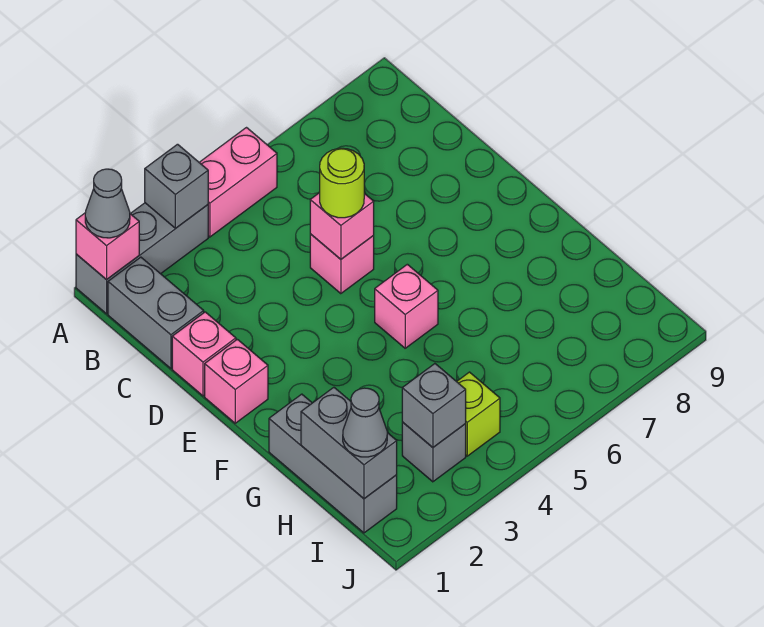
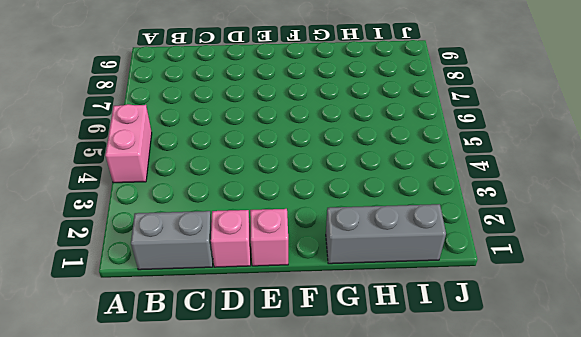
none -> grey brick A1:A3 level 1
none -> pink brick D5 level 1
none -> pink brick F5 level 1

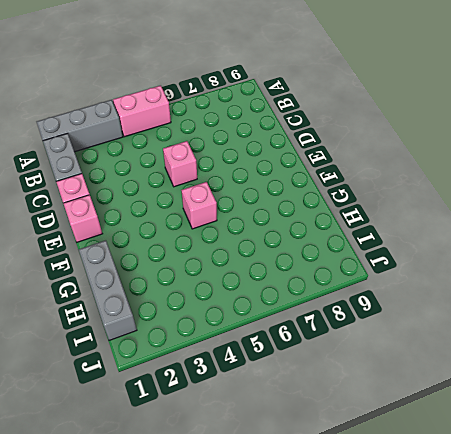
none -> grey brick I3 level 1
none -> lime brick I4 level 1
none -> pink brick A1 level 2

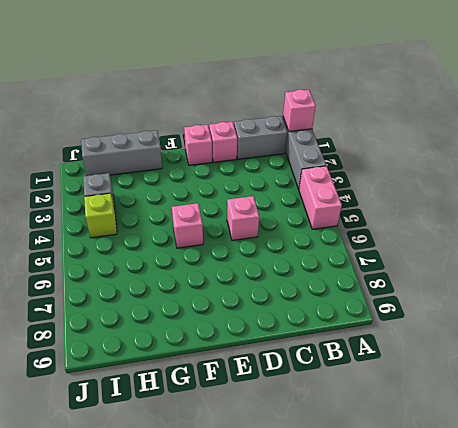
none -> grey brick A3 level 2
none -> pink brick D5 level 2
none -> grey brick H1:I1 level 2

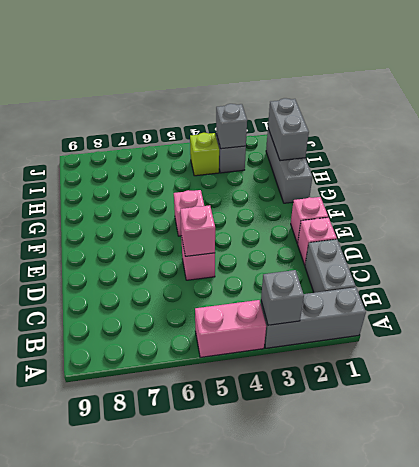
none -> pink brick A1 level 2
none -> grey cone A1 level 3
none -> lime round brick D5 level 3

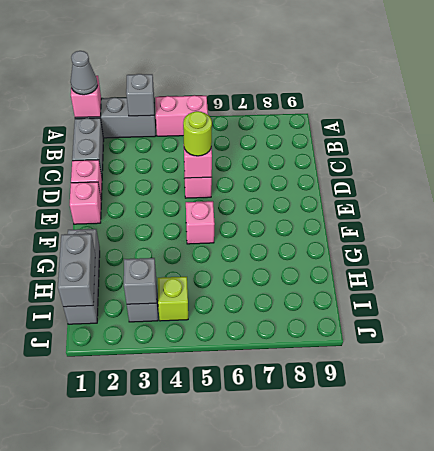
none -> grey cone I1 level 3

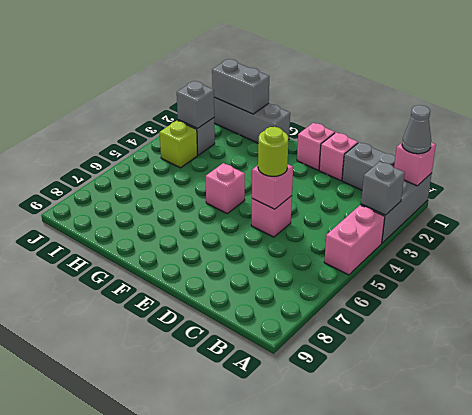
none -> grey cone I1 level 3

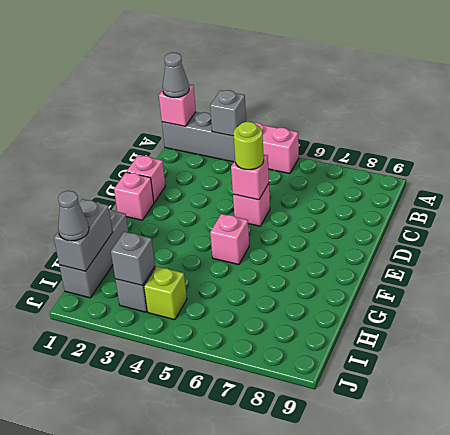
none -> grey brick B1:C1 level 1

